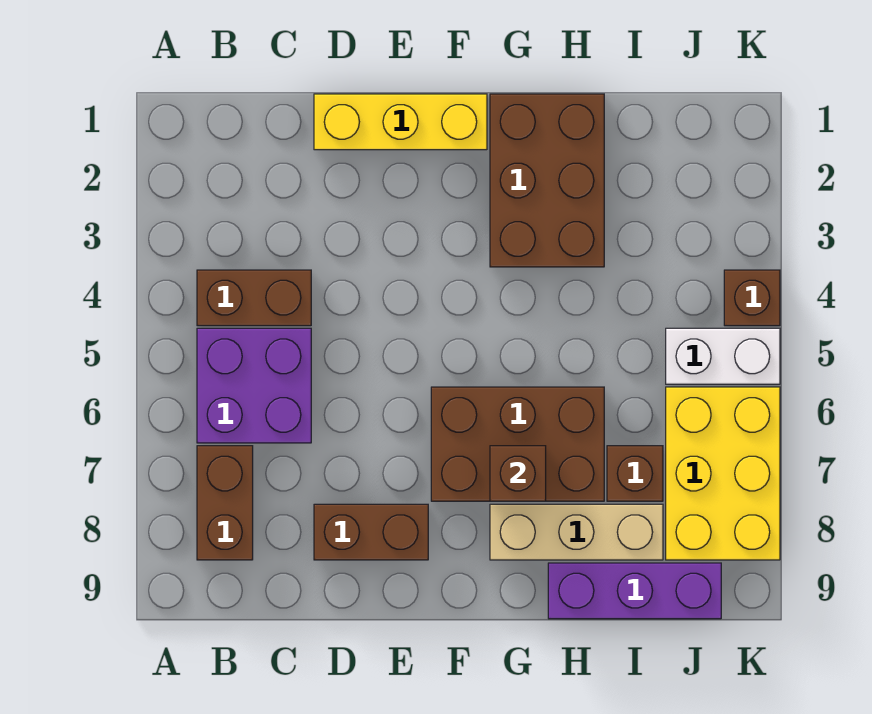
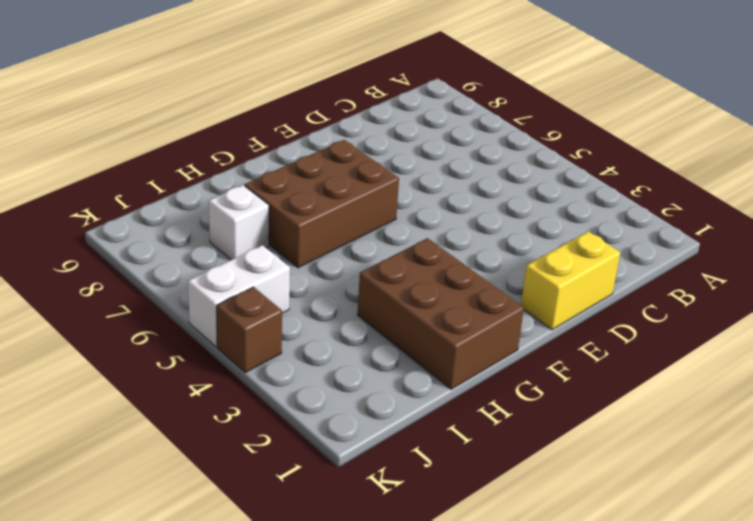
yellow brick D1:E1 level 1 -> yellow brick D1:F1 level 1
white brick I7 level 1 -> brown brick I7 level 1
none -> brown brick B4:C4 level 1
none -> purple brick B5:C6 level 1
none -> brown brick B7:B8 level 1

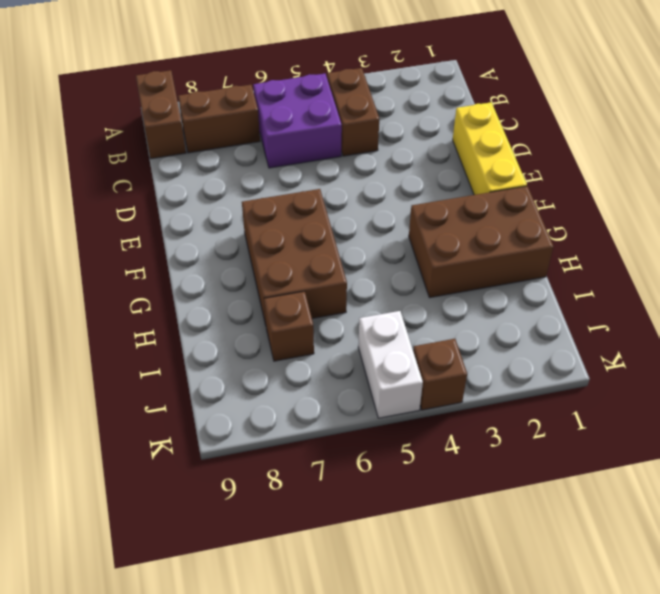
brown brick A9:B9 level 1 -> brown brick D8:E8 level 1
none -> tan brick G8:I8 level 1
none -> purple brick H9:J9 level 1
none -> yellow brick J6:K8 level 1

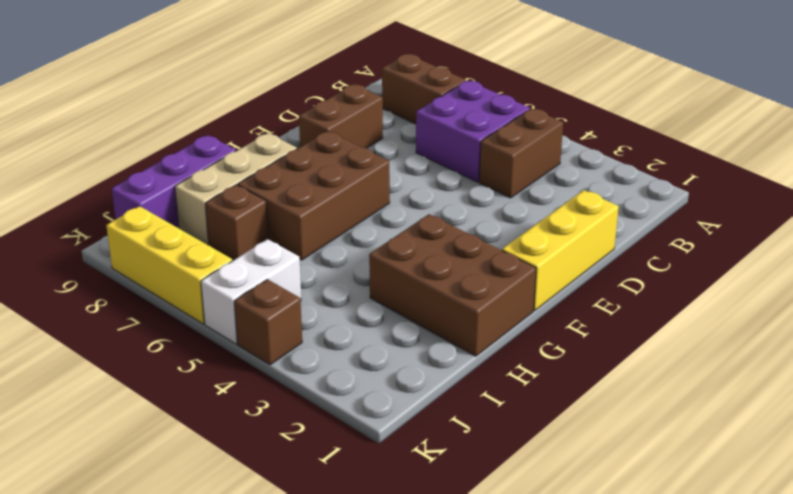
yellow brick K6:K8 level 1 -> yellow brick J6:K8 level 1
none -> brown brick G7 level 2

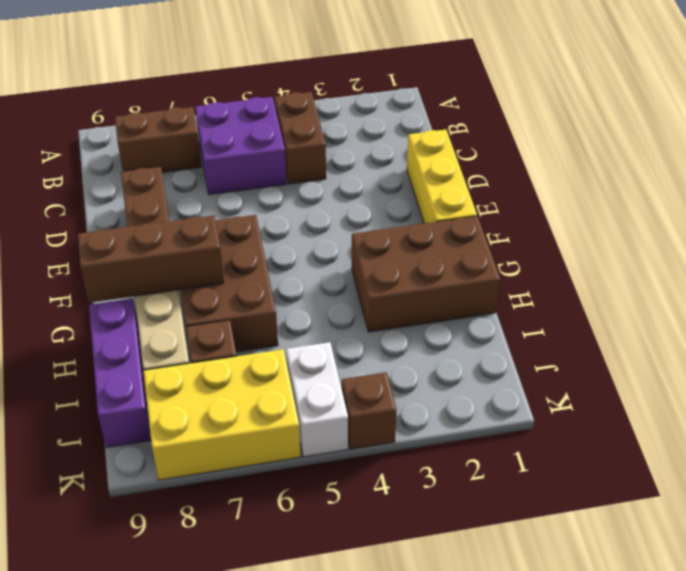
brown brick G7:G9 level 2 -> brown brick G7 level 2

